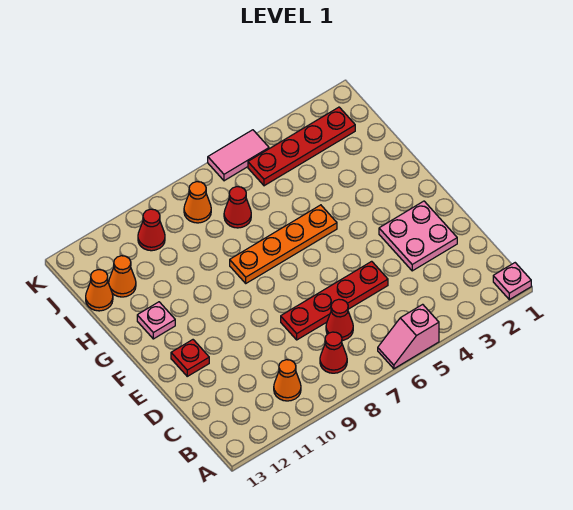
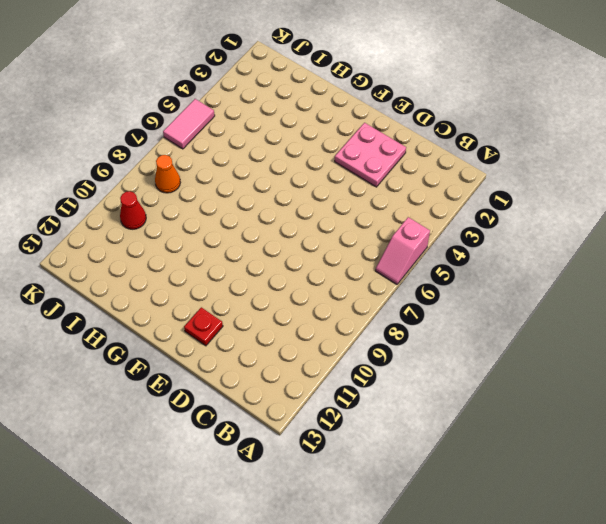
none -> pink plate A1 level 1
none -> red cone B8 level 1
none -> orange cone B10 level 1

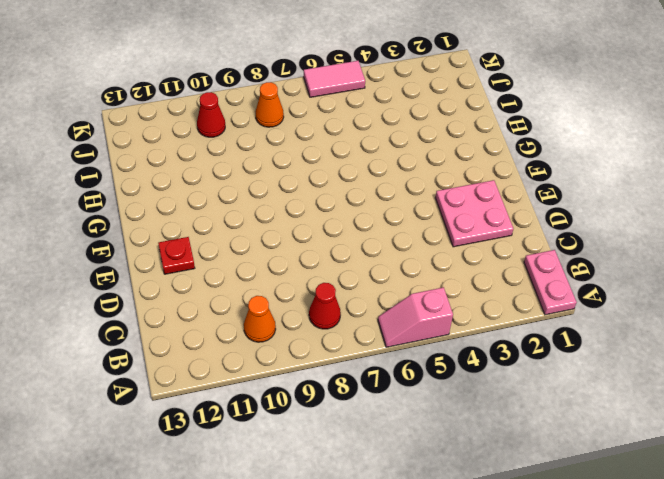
pink plate A1:B1 level 1 -> pink plate A1 level 1
none -> red cone C7 level 1
none -> red plate D5:D8 level 1
none -> orange plate G5:G8 level 1

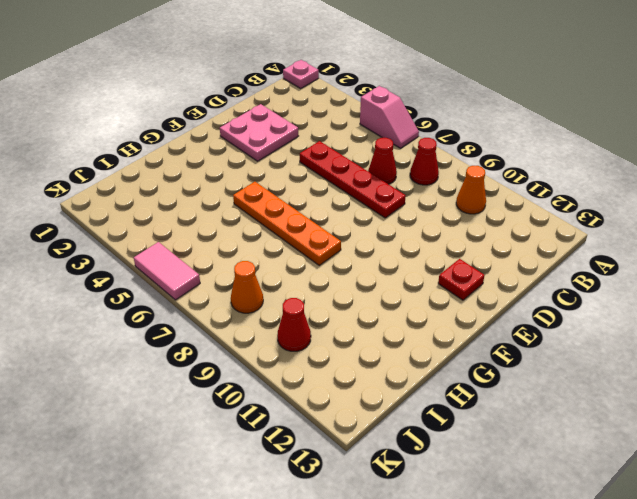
none -> pink plate G12 level 1
none -> red cone I7 level 1
none -> orange cone I12 level 1

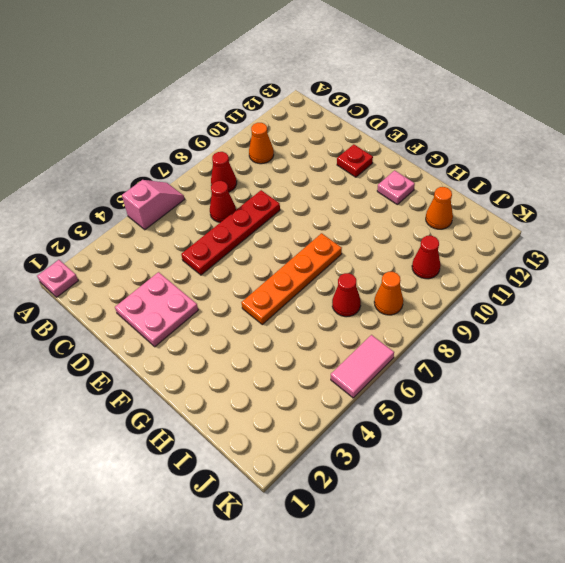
none -> orange cone I13 level 1
none -> red plate J2:J5 level 1

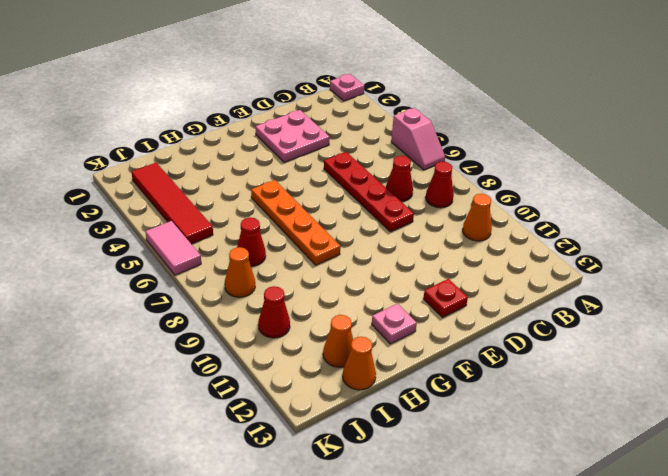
red tile J2:J5 level 1 -> red plate J2:J5 level 1

